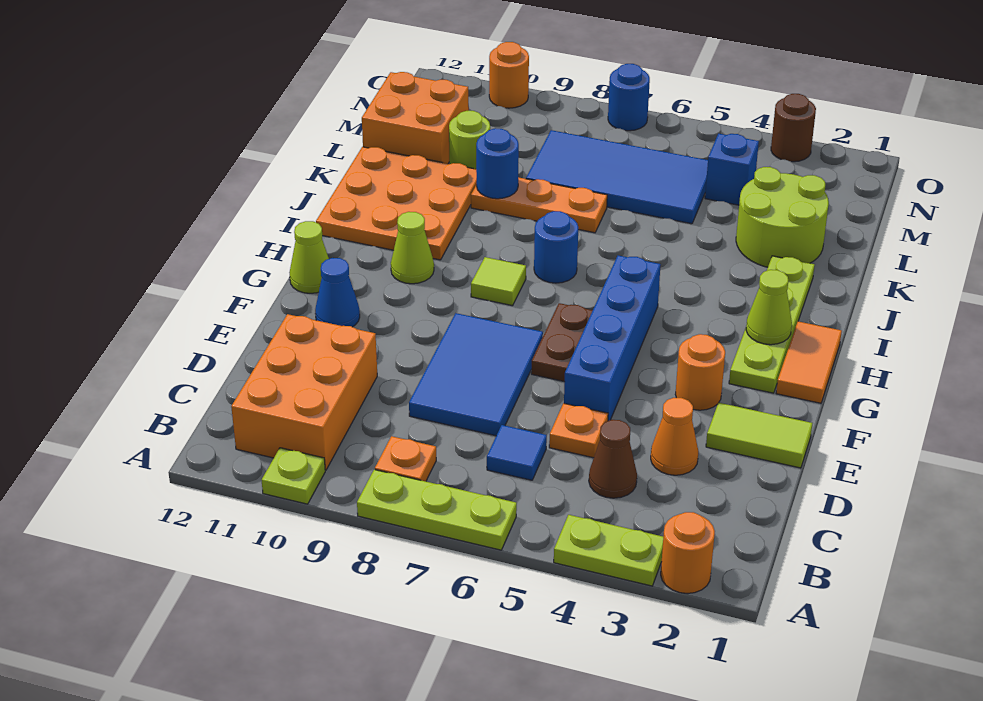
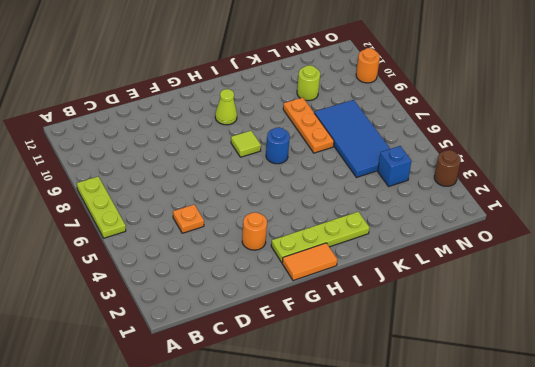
none -> orange round brick A2 level 1
none -> lime plate A3:A4 level 1
none -> lime plate A10 level 1
none -> orange plate B8 level 1

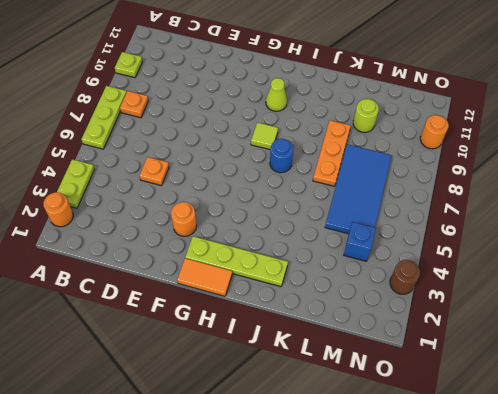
none -> orange brick B10:D11 level 1
none -> brown cone C4 level 1
none -> blue tile C6 level 1
none -> orange cone D3 level 1

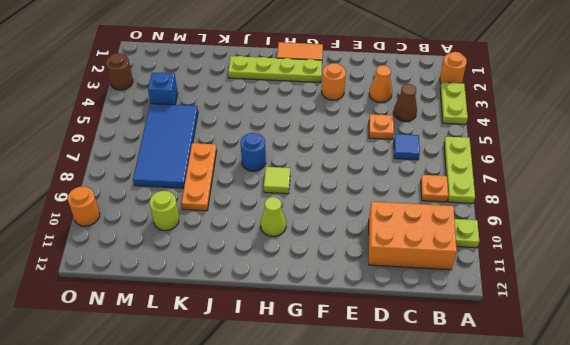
none -> blue tile D7:F8 level 1
none -> lime tile E1:E2 level 1
none -> blue brick E5:H5 level 1
none -> brown plate F6:G6 level 1

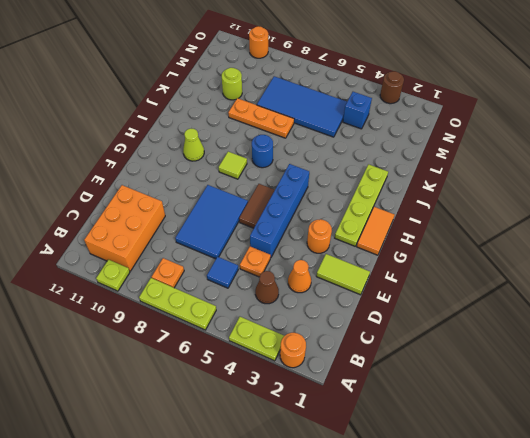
brown tile F6:G6 level 1 -> brown plate F6:G6 level 1
none -> blue cone F11 level 1
none -> lime cone G12 level 1
none -> orange plate I10:K12 level 1
none -> lime round brick K2:L3 level 1

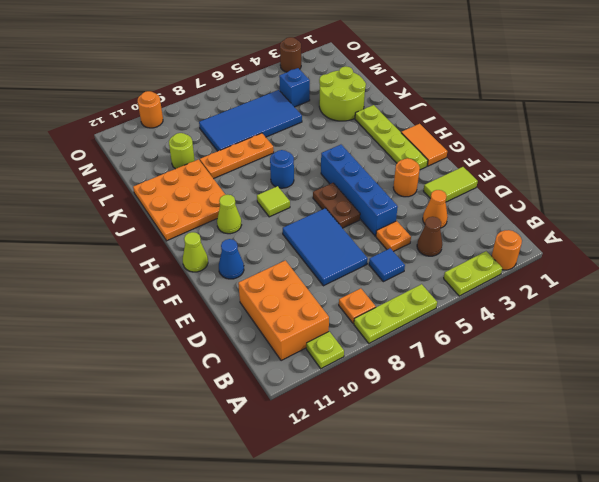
none -> orange brick L11:M12 level 1
none -> blue round brick O7 level 1
none -> lime cone H2 level 2
none -> blue round brick K9 level 2

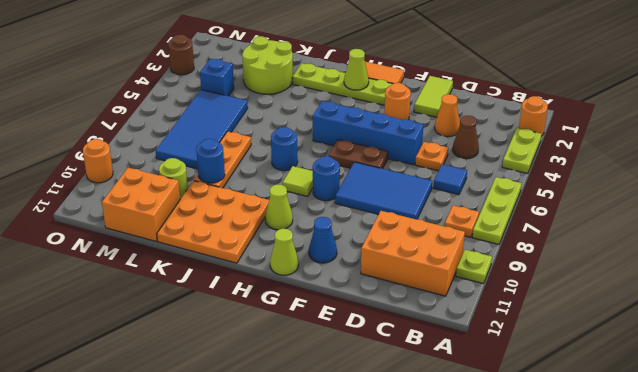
blue round brick G8 level 1 -> blue round brick O7 level 1

